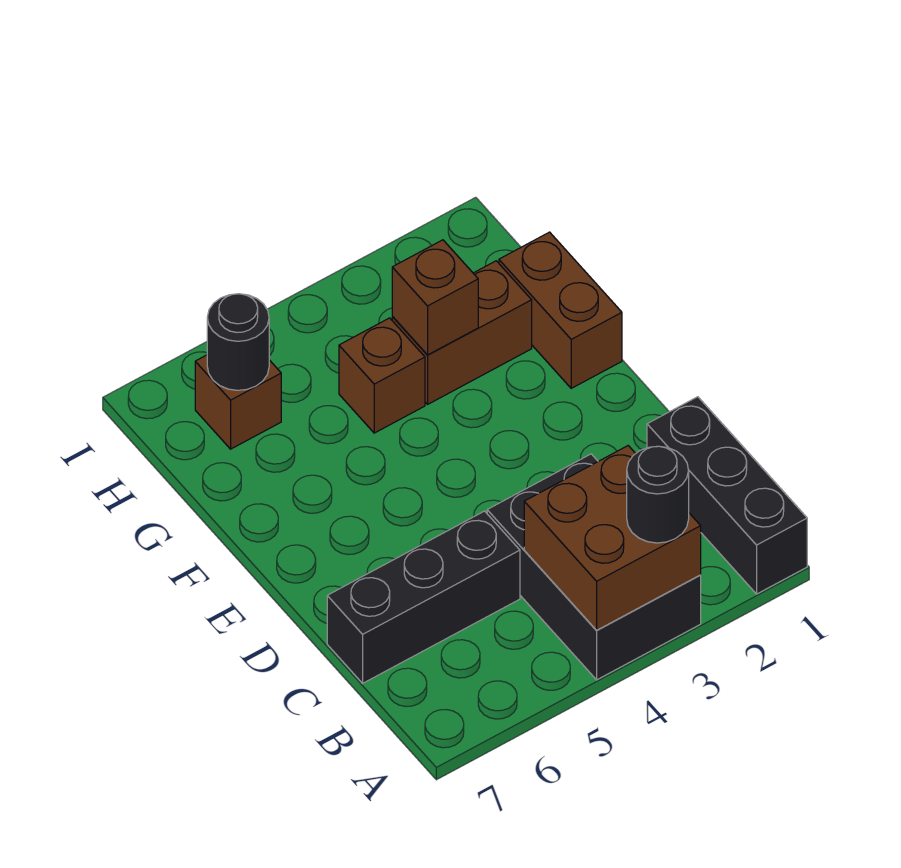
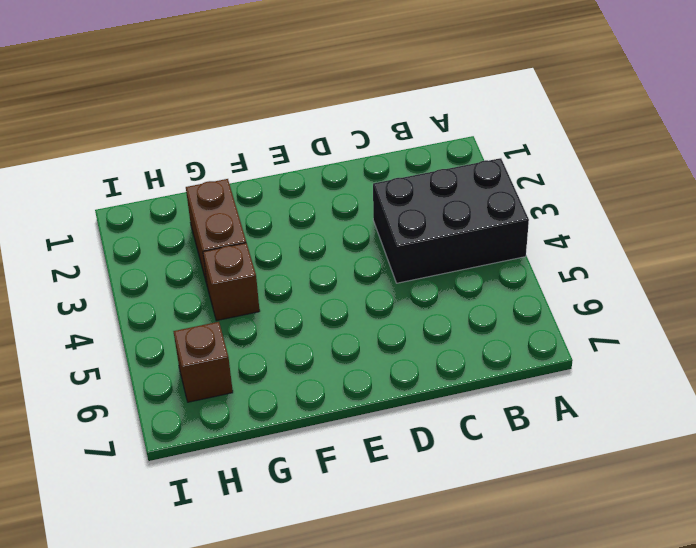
none -> black brick A1:C1 level 1
none -> black brick C5:C7 level 1

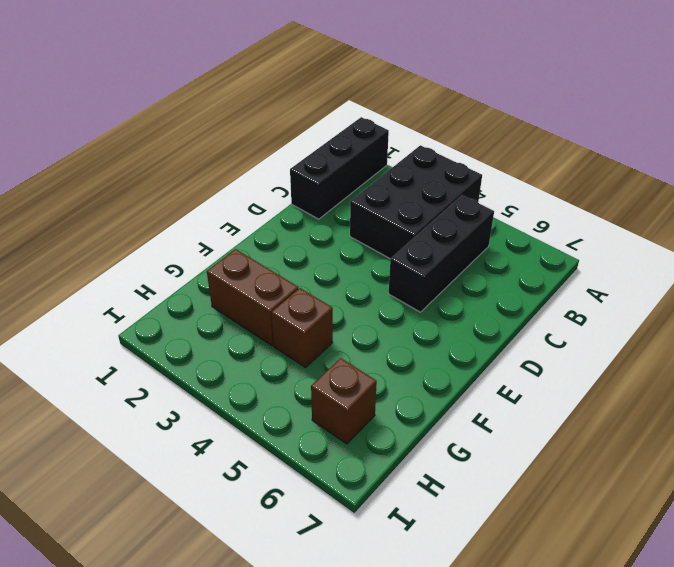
black brick B5:D5 level 1 -> black brick C5:C7 level 1
none -> brown brick F1:G1 level 1
none -> brown brick A3:B4 level 2

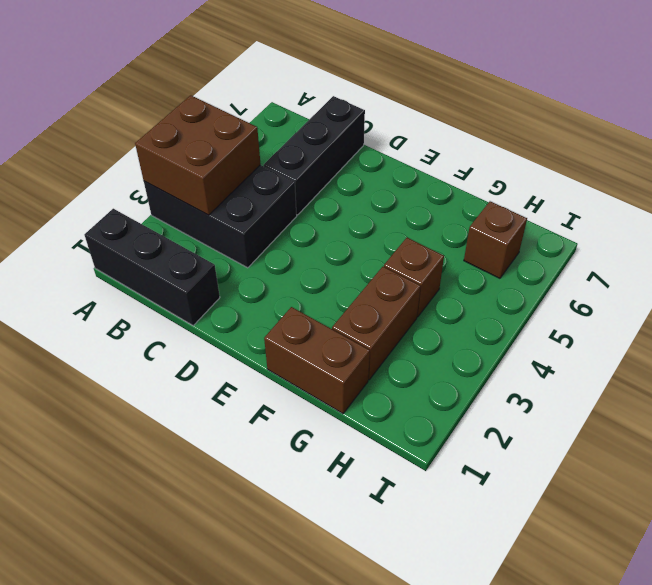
none -> brown brick G3 level 2
none -> black round brick H6 level 2

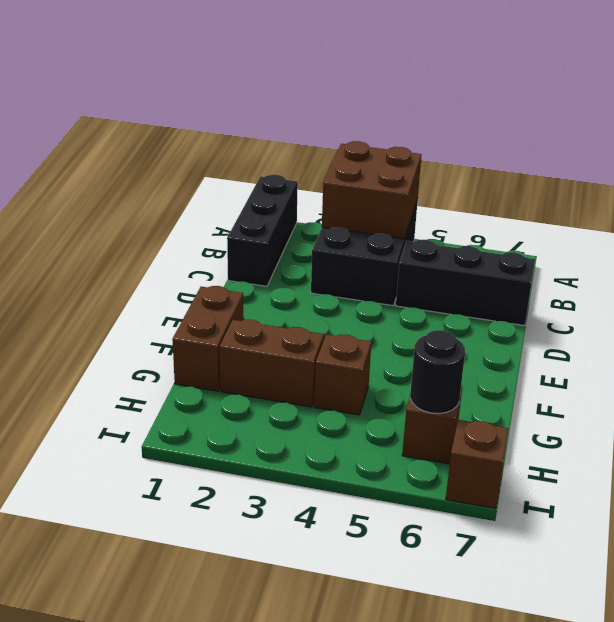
brown brick I7 level 1 -> brown brick G3 level 2
none -> black round brick A3 level 3

